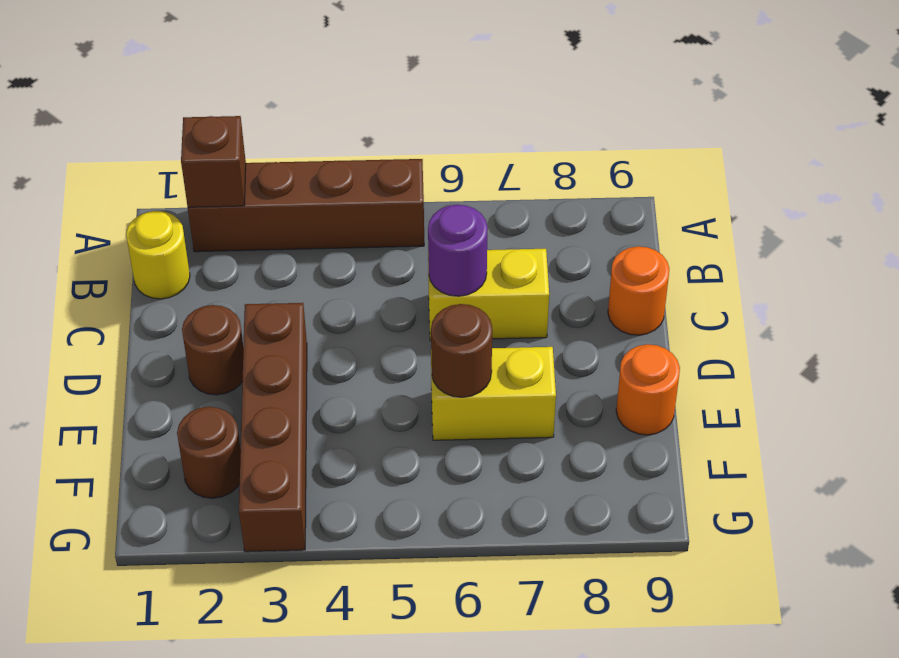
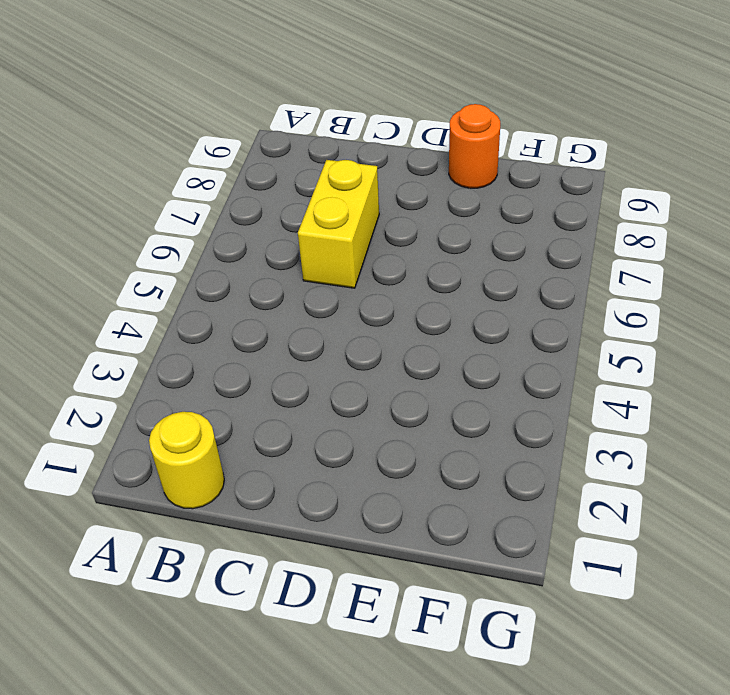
none -> brown brick A2:A5 level 1
none -> orange round brick C9 level 1
none -> brown round brick D2 level 1

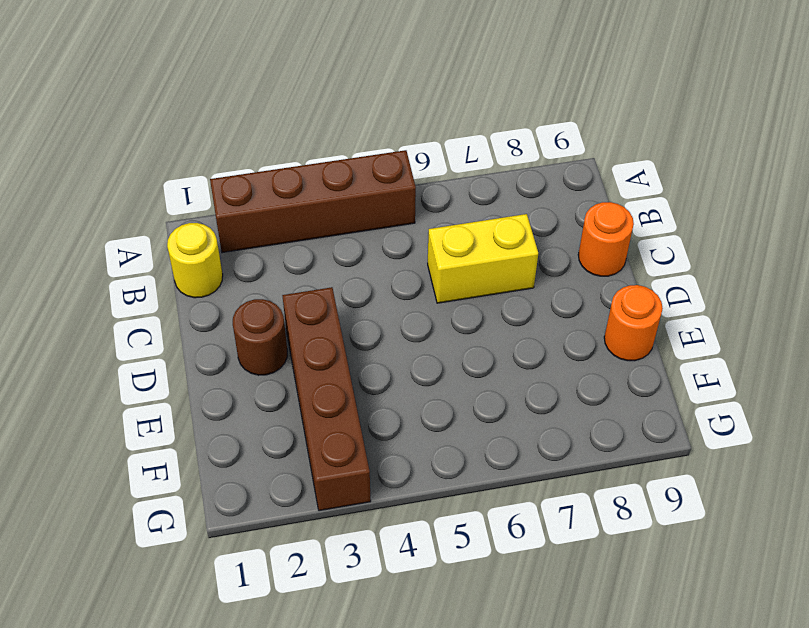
none -> yellow brick E6:E7 level 1
none -> brown round brick F2 level 1
none -> brown brick A2 level 2

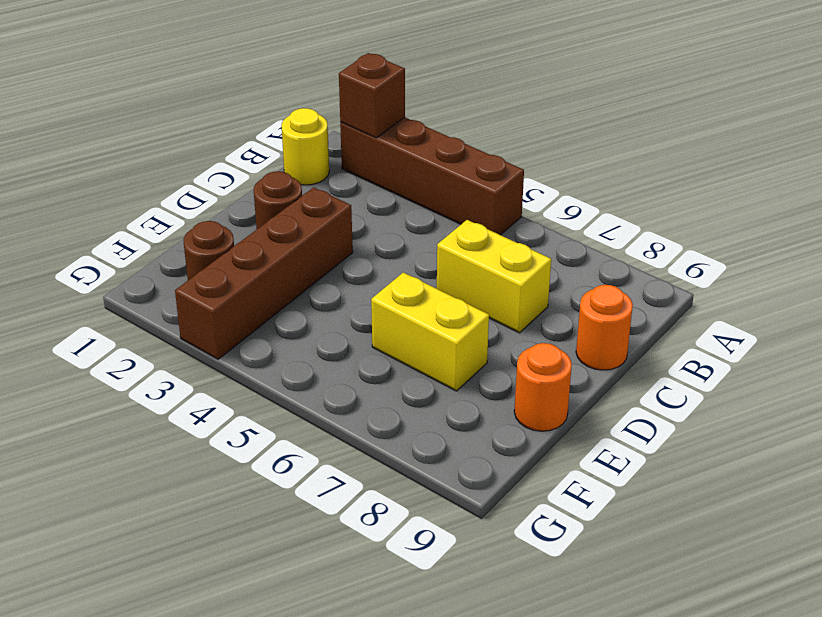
none -> purple round brick C6 level 2
none -> brown round brick E6 level 2

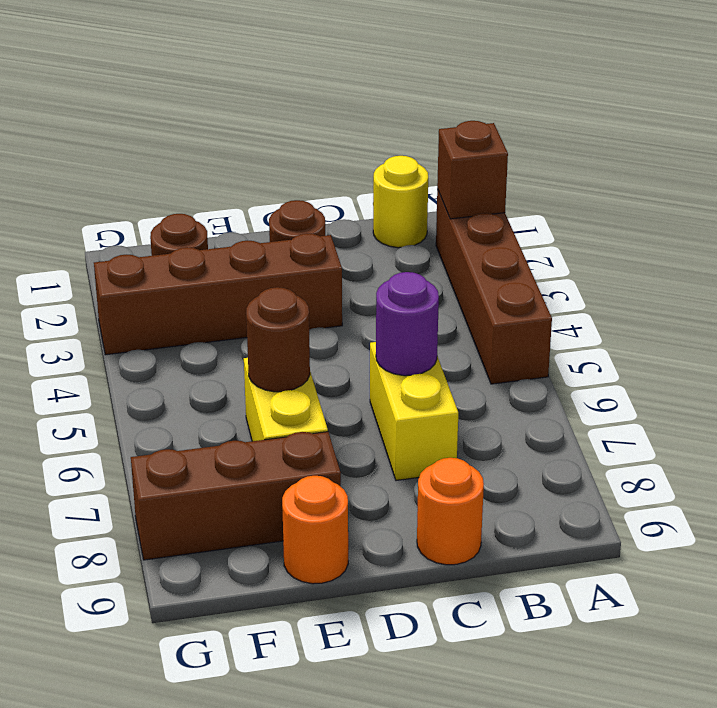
brown brick E8:G8 level 1 -> none

